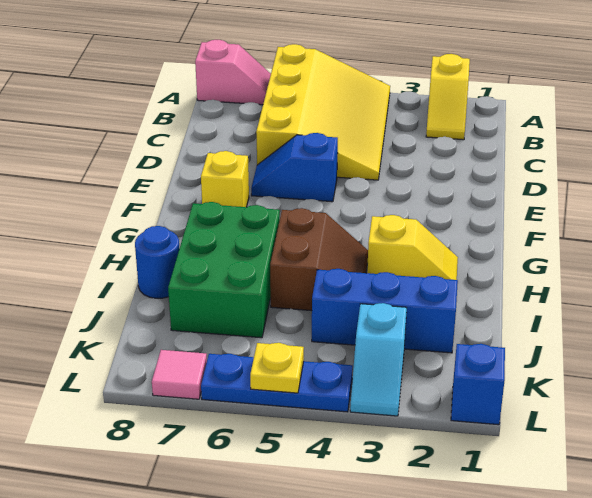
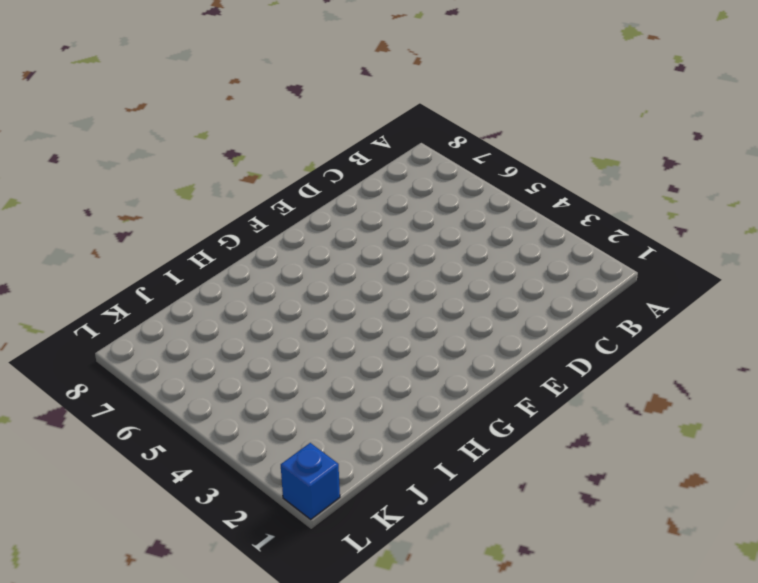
none -> yellow slope A2:B2 level 1 top A
none -> yellow slope A4:D6 level 1 top 6
none -> pink slope A7:A8 level 1 top 8

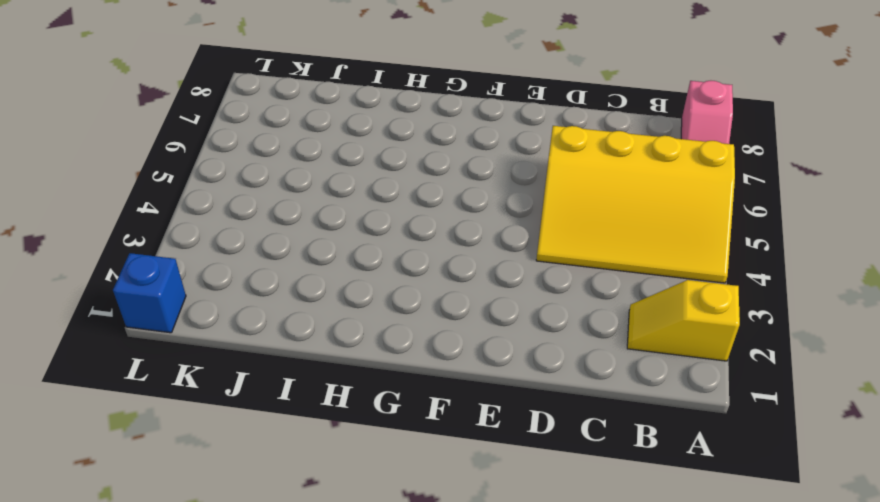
none -> blue slope E5:E6 level 1 top 5
none -> yellow brick F7 level 1
none -> yellow slope H2:H3 level 1 top 3

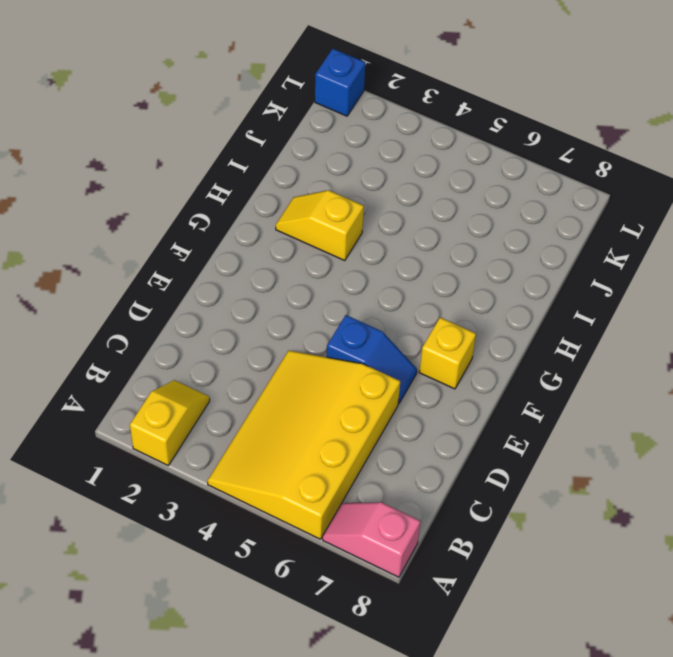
none -> brown slope H4:I5 level 1 top 5
none -> green brick H6:J7 level 1
none -> blue round brick I8 level 1

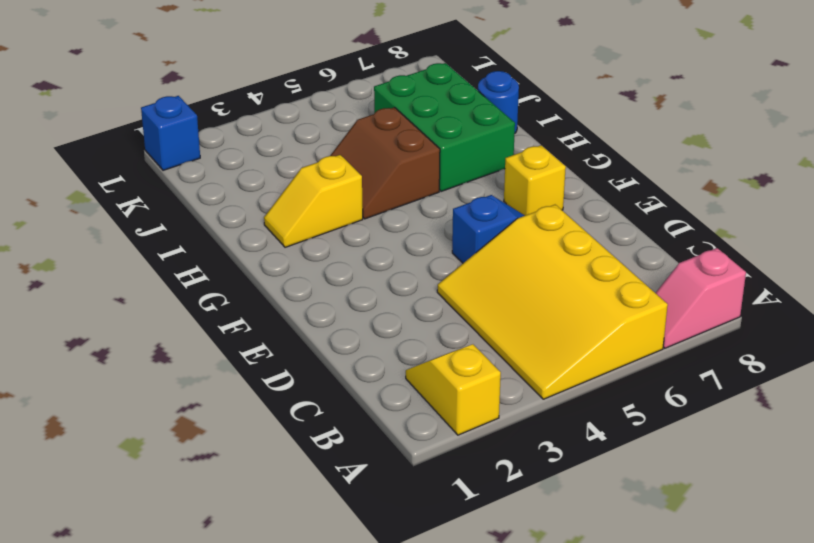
none -> blue brick J2:J4 level 1
none -> cyan slope K3:L3 level 1 top K
none -> blue plate L4:L6 level 1

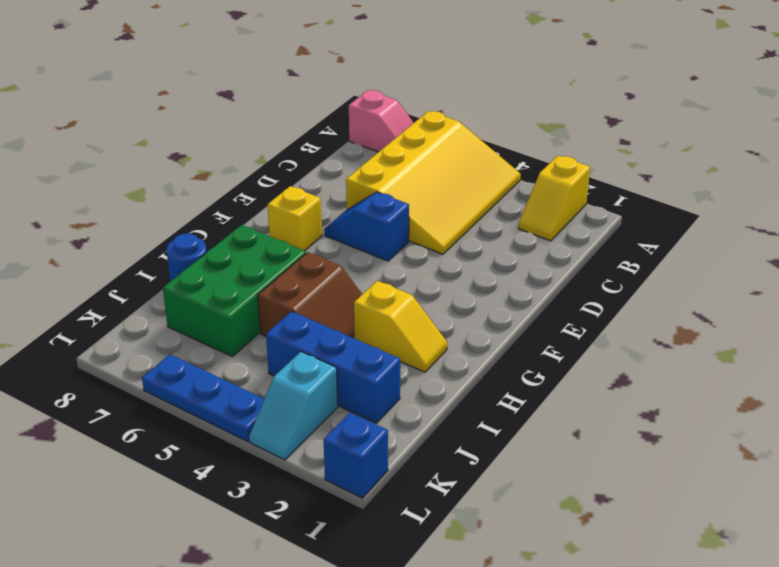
none -> pink tile L7 level 1
none -> yellow plate L5 level 2

